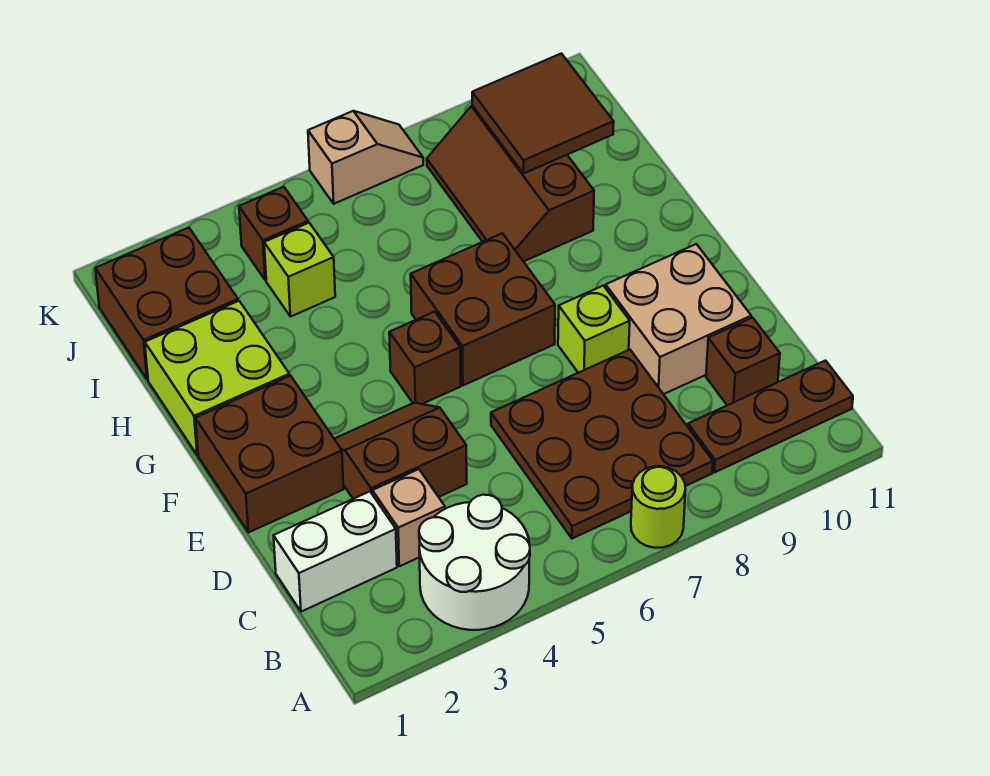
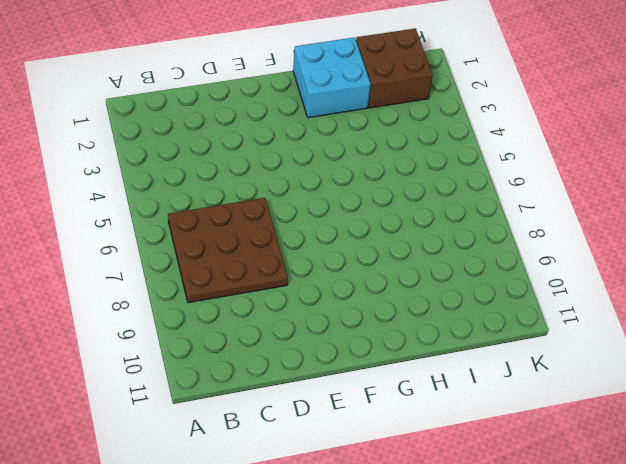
cyan brick G1:H2 level 1 -> lime brick G1:H2 level 1
none -> white round brick A3:B4 level 1
none -> lime round brick A7 level 1
none -> brown plate B9:B11 level 1

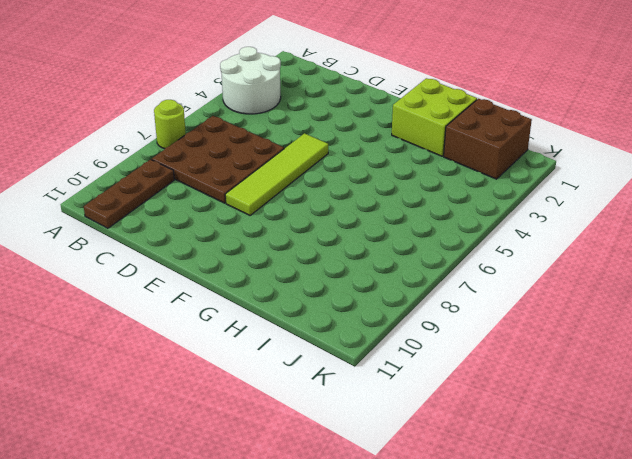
lime tile E5:E8 level 1 -> lime brick E8 level 1
none -> white brick C1:C2 level 1
none -> tan brick C3 level 1
none -> brown brick C10 level 1

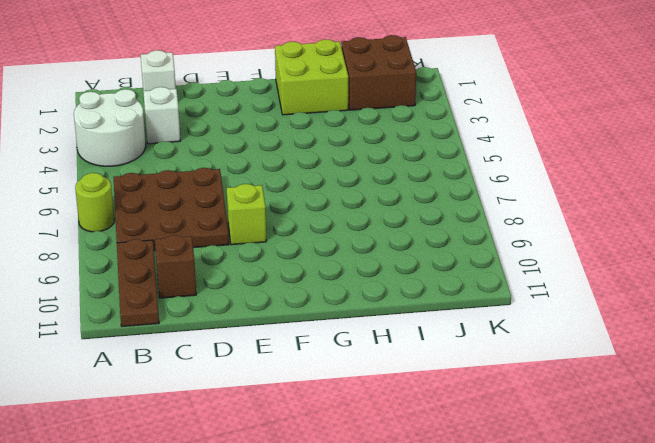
white brick C1 level 1 -> white brick C1:C2 level 1
white brick C3 level 1 -> tan brick C3 level 1
none -> brown slope D3:E4 level 1 top D
none -> tan brick D9:E10 level 1
none -> brown brick E1:F2 level 1

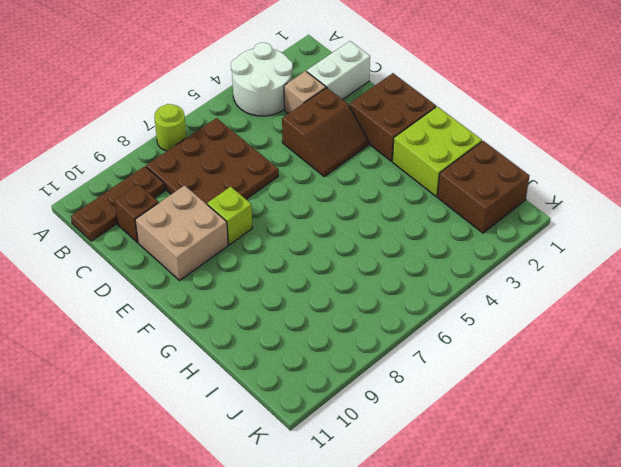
none -> brown brick F5 level 1
none -> brown brick F6:G7 level 1
none -> brown slope H8:J9 level 1 top 9

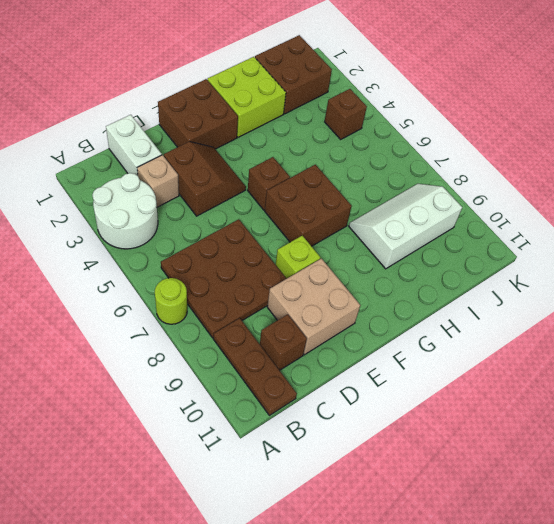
white slope H8:J9 level 1 top 9 -> brown slope H8:J9 level 1 top 9
none -> lime brick I4 level 1
none -> tan slope K6:K7 level 1 top 6
none -> brown tile I9:J10 level 2

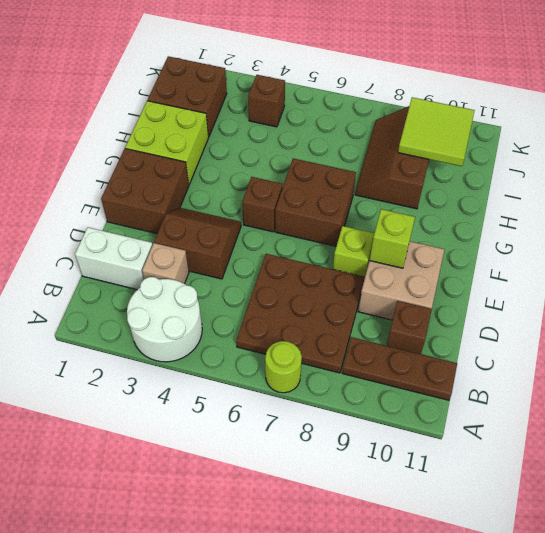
lime brick E9 level 2 -> lime brick I4 level 1
lime tile I9:J10 level 2 -> brown tile I9:J10 level 2
none -> tan slope K6:K7 level 1 top 6

